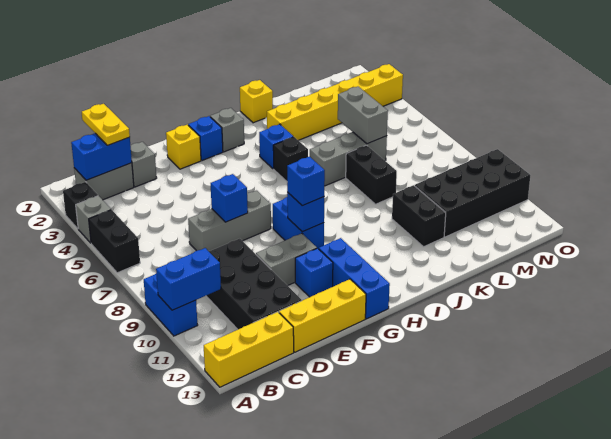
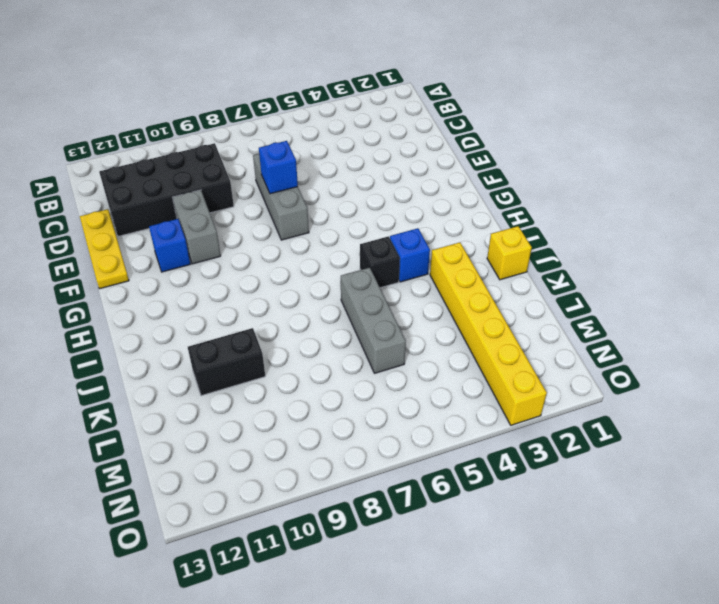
yellow plate D13:F13 level 1 -> yellow brick D13:F13 level 1
none -> black brick A3 level 1
none -> grey brick A4 level 1
none -> black brick A5:A6 level 1
none -> blue brick A9:A10 level 1

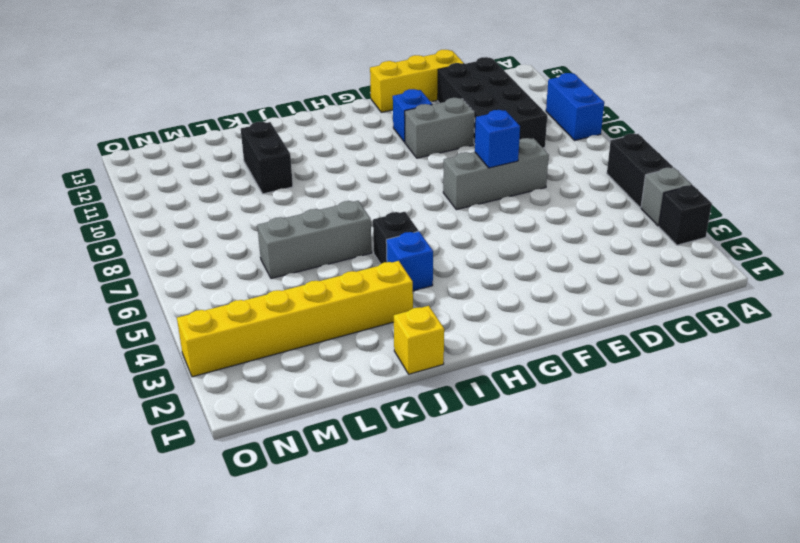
none -> yellow brick A13:C13 level 1
none -> grey brick B2:C2 level 1
none -> grey brick D2 level 1
none -> yellow brick F2 level 1

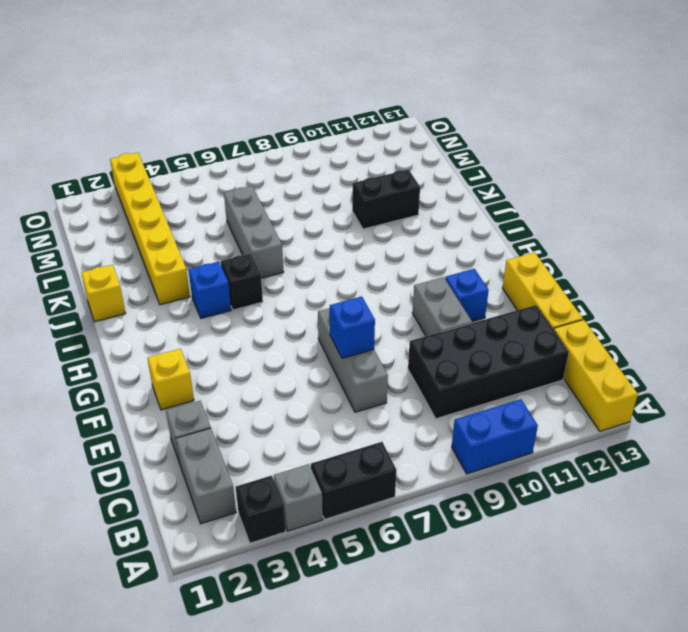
none -> blue brick G2 level 1
none -> blue brick G8:G9 level 1
none -> blue brick G11:G13 level 1
none -> grey brick H2 level 1

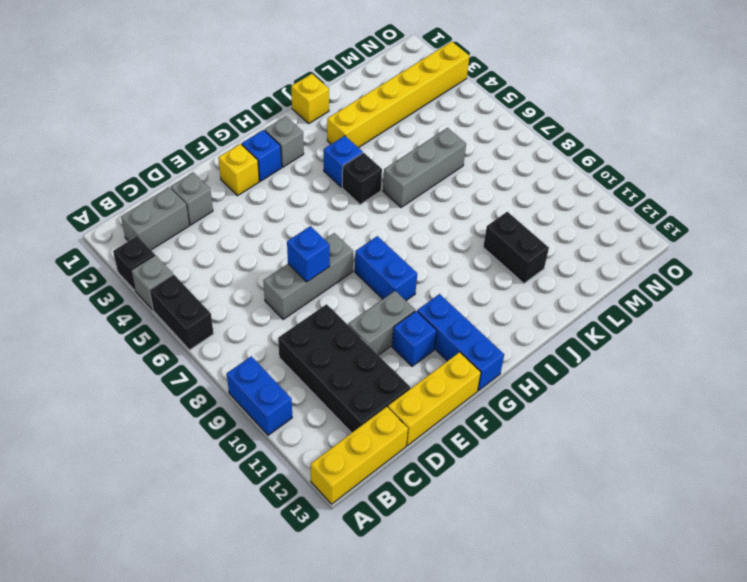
none -> black brick K7:K8 level 1
none -> black brick L10:O11 level 1
none -> blue brick A10:B10 level 2
none -> blue brick B2:C2 level 2

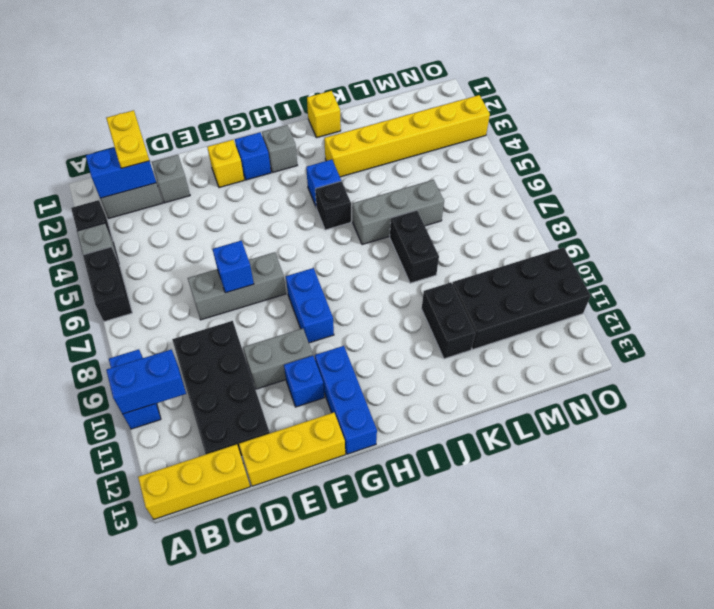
none -> blue brick G9 level 2
none -> grey brick L5:L6 level 2
none -> blue brick G9 level 3

